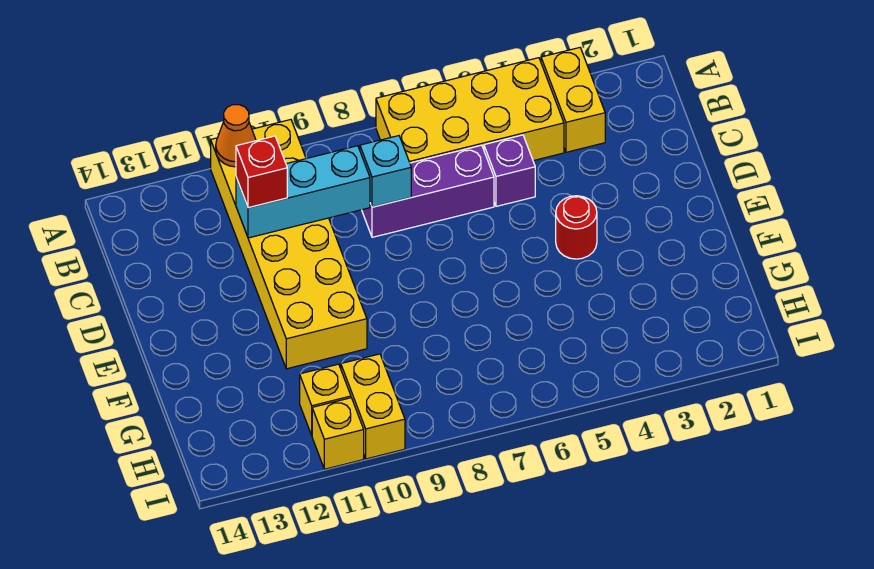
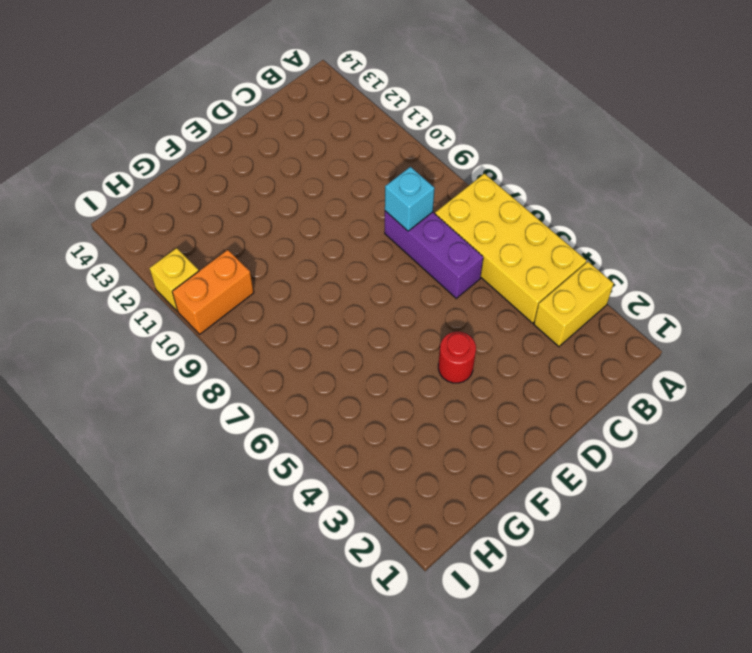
orange brick H10:I10 level 1 -> yellow brick H10:I10 level 1
none -> yellow brick A10:F11 level 1
none -> purple brick C5 level 1
none -> yellow brick H11 level 1

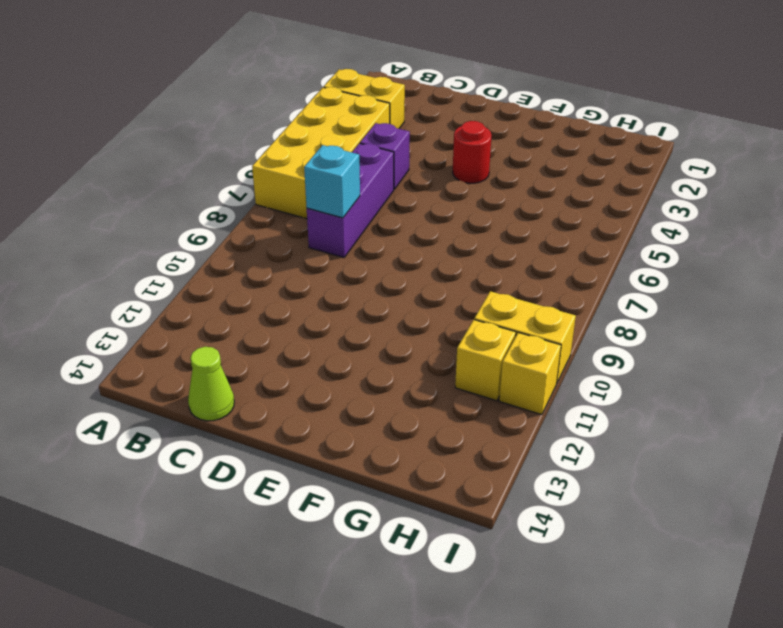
lime cone C14 level 1 -> none
none -> yellow brick A10:F11 level 1
none -> orange cone A11 level 2
none -> cyan brick C9:C11 level 2

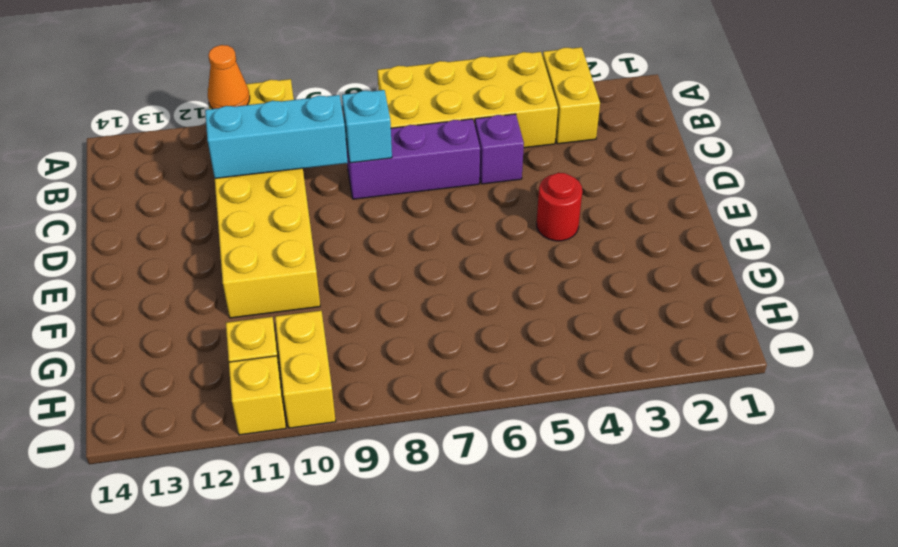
none -> red brick C11 level 3

